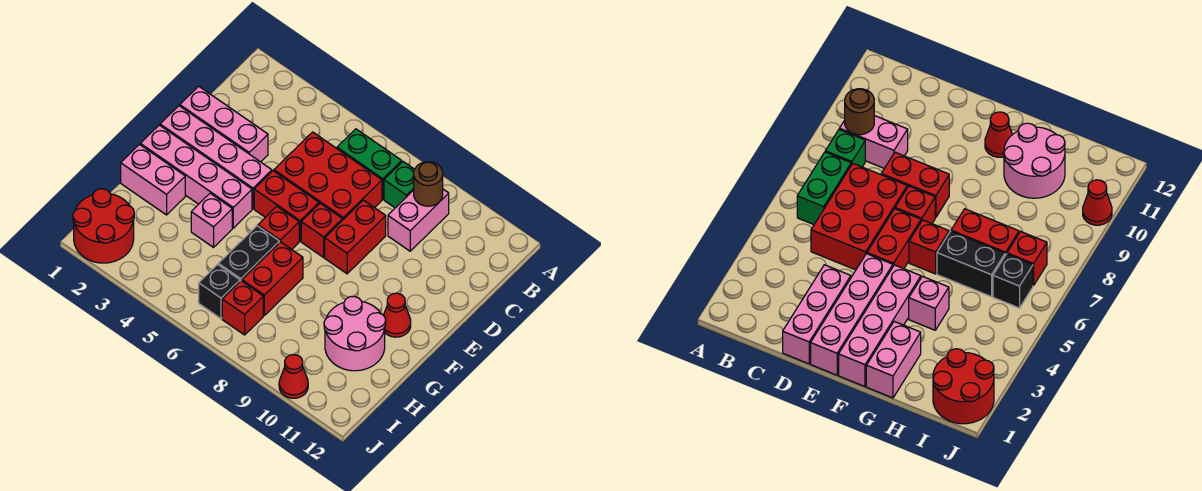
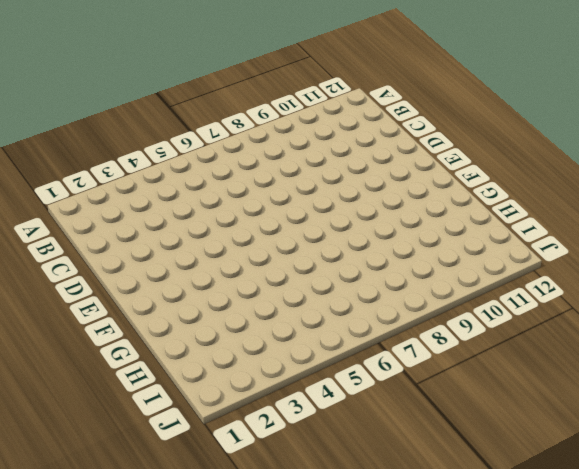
none -> green brick B6:B7 level 1
none -> green brick B8 level 1
none -> pink brick B9:C9 level 1

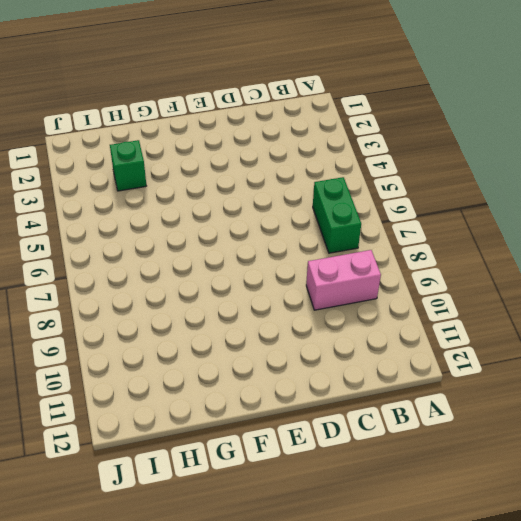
green brick H3 level 1 -> green brick B8 level 1
none -> red brick C5:D7 level 1
none -> pink brick D1:D3 level 1
none -> red brick D8:E8 level 1

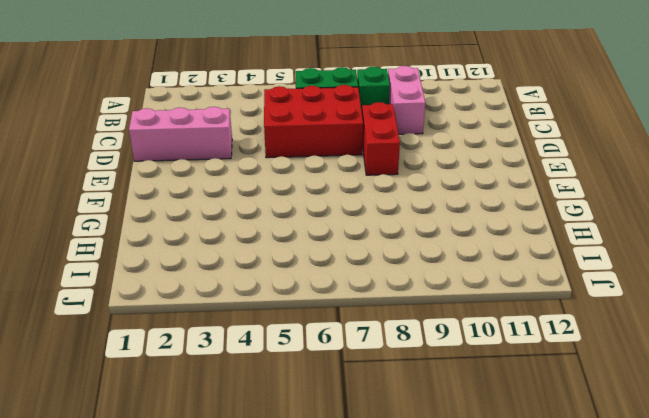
none -> pink brick E1:E4 level 1
none -> red brick E5:E6 level 1
none -> red brick E7 level 1

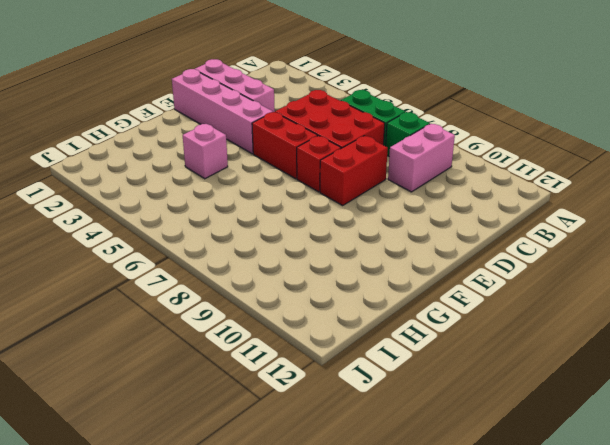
none -> pink brick F1:F4 level 1
none -> red brick F6 level 1
none -> red cone F11 level 1

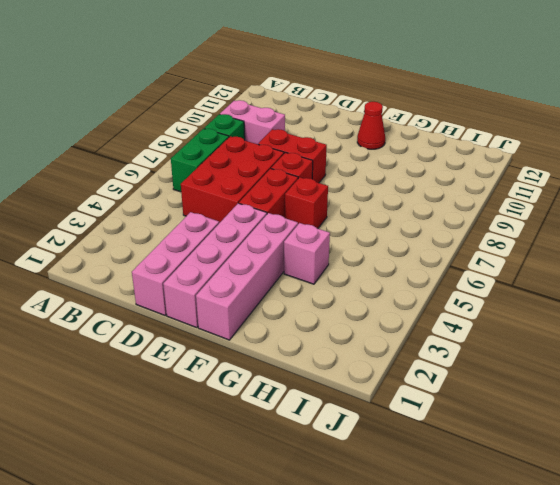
none -> pink brick G1:G2 level 1
none -> black brick G6:H6 level 1
none -> red brick G7:H7 level 1

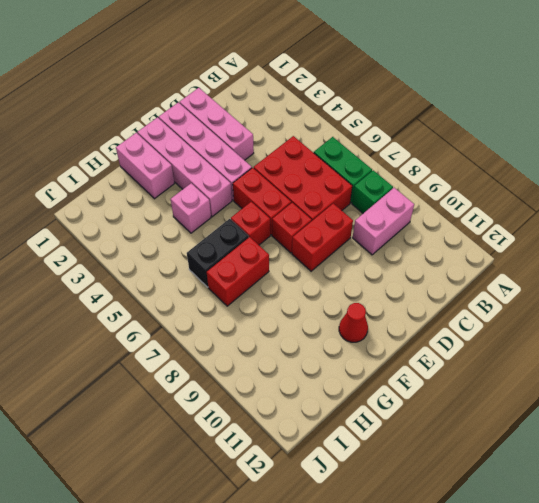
none -> pink round brick G10:H11 level 1
none -> red round brick I1:J2 level 1
none -> black brick I6 level 1

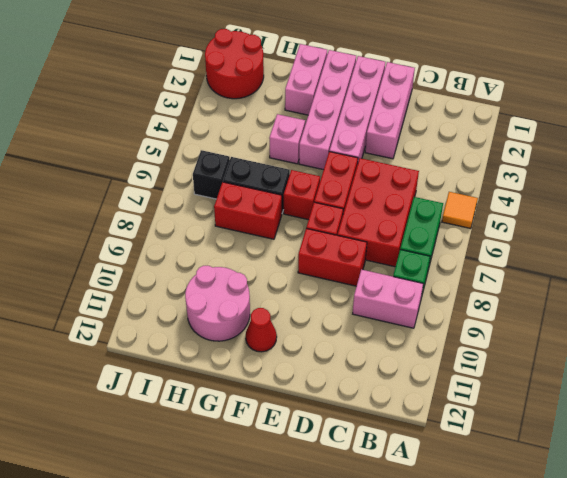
orange tile A5 level 1 -> none
none -> red brick I7 level 1
none -> red cone J10 level 1
none -> brown round brick B9 level 2

